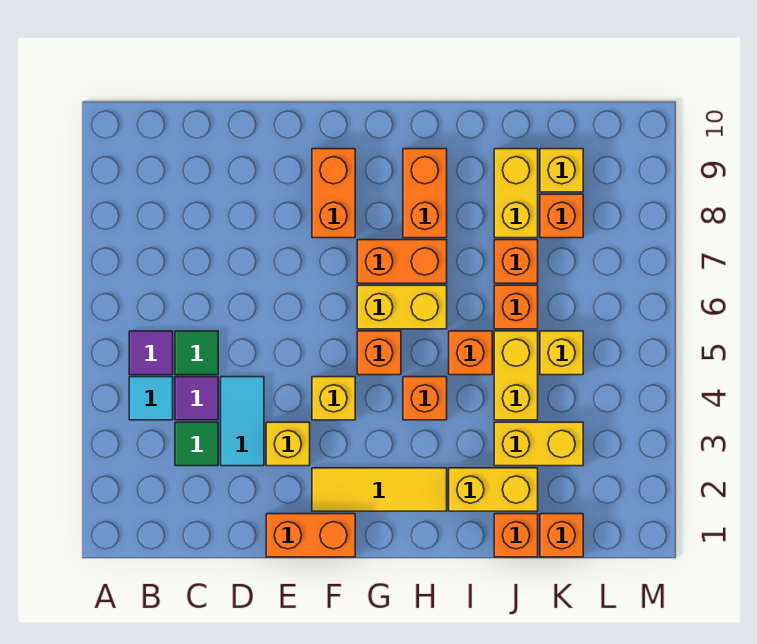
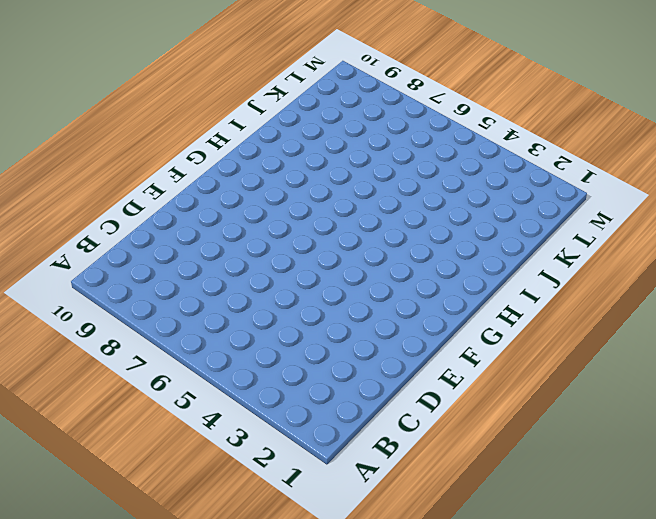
none -> cyan tile B4 level 1
none -> purple tile B5 level 1
none -> green tile C3 level 1

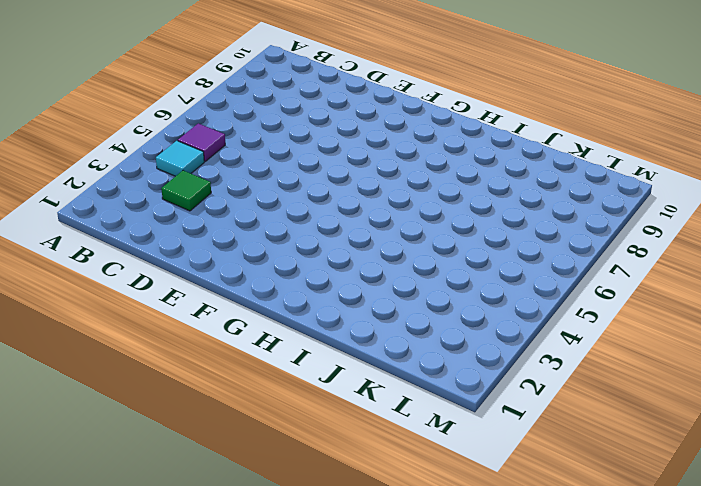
none -> purple tile C4 level 1
none -> green tile C5 level 1
none -> cyan tile D3:D4 level 1

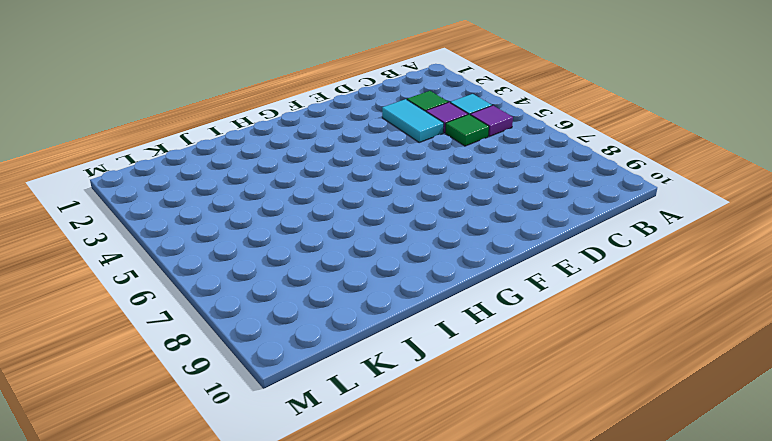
none -> orange brick E1:F1 level 1
none -> yellow brick E3 level 1
none -> yellow tile F2:H2 level 1

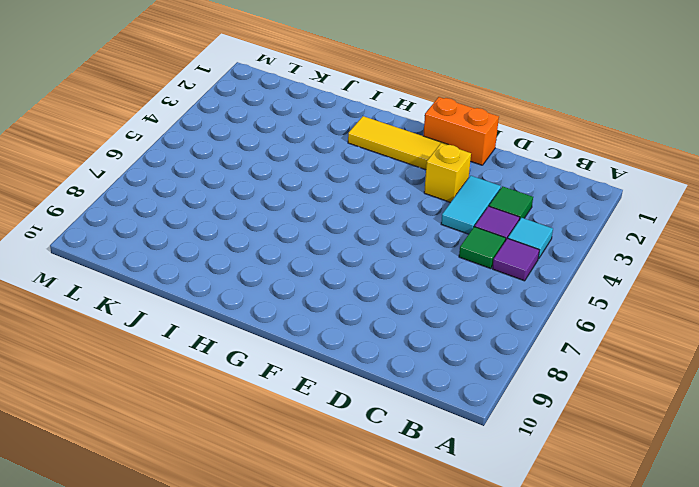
none -> yellow brick F4 level 1
none -> orange brick F8:F9 level 1
none -> orange brick G5 level 1

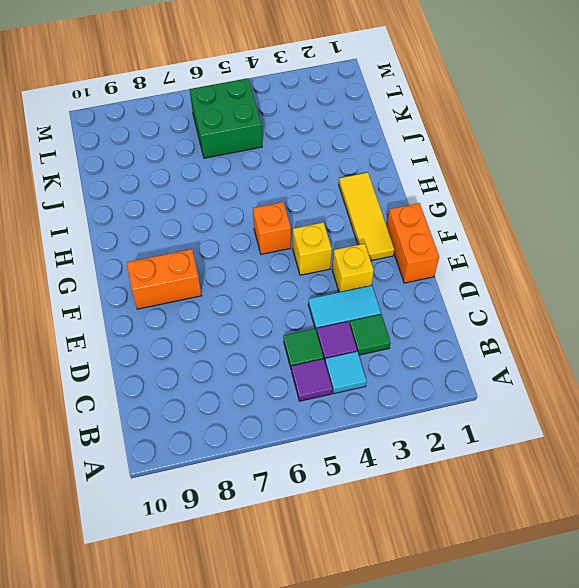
green brick K5:L6 level 1 -> yellow brick K5 level 1
none -> yellow brick G6:H6 level 1
none -> orange brick G7:H7 level 1
none -> orange brick H4 level 1

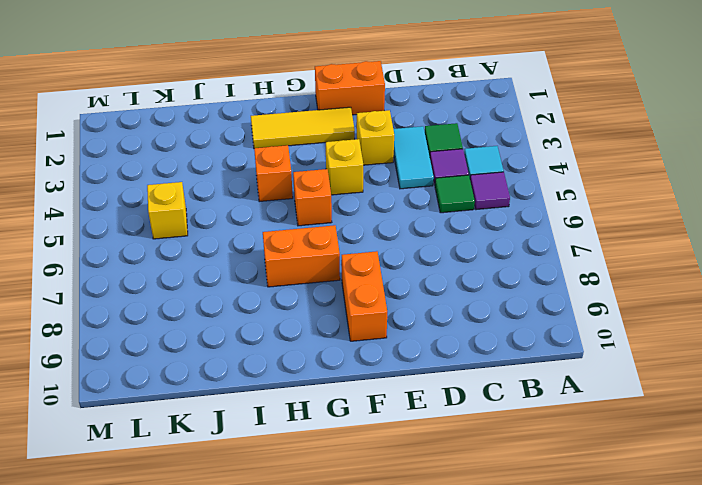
none -> yellow brick G6:H6 level 1
none -> orange brick H8:H9 level 1
none -> yellow brick I2:J2 level 1

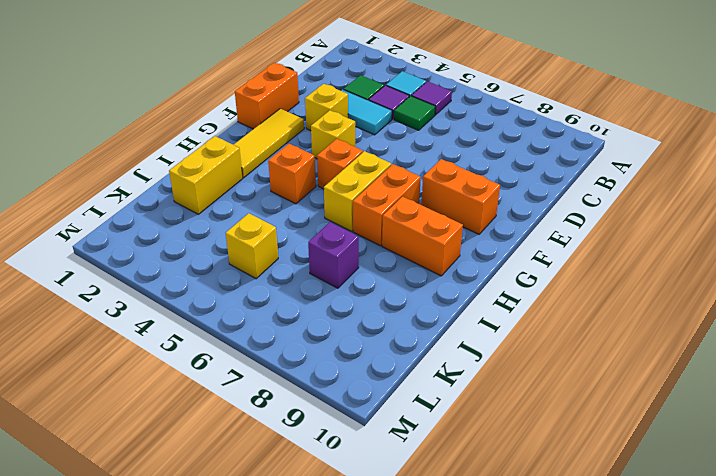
purple brick J7 level 1 -> orange brick J7 level 1
none -> orange brick I5 level 1
none -> orange brick J1 level 1
none -> yellow brick J3:K3 level 1

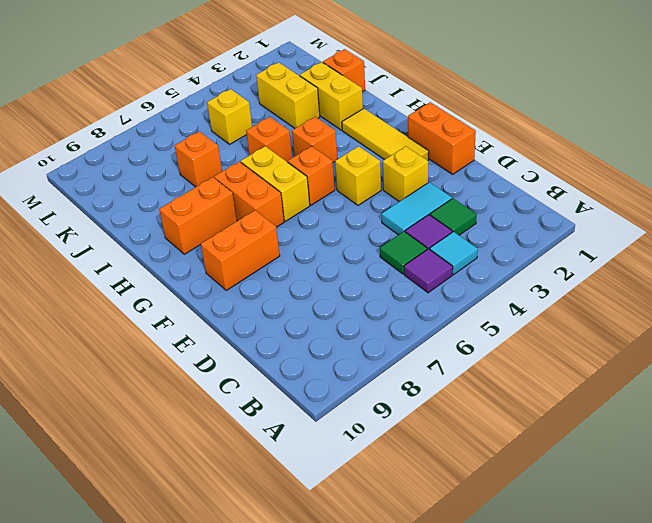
none -> yellow brick J4:J5 level 1
none -> orange brick J6 level 1
none -> yellow brick J8:J9 level 1

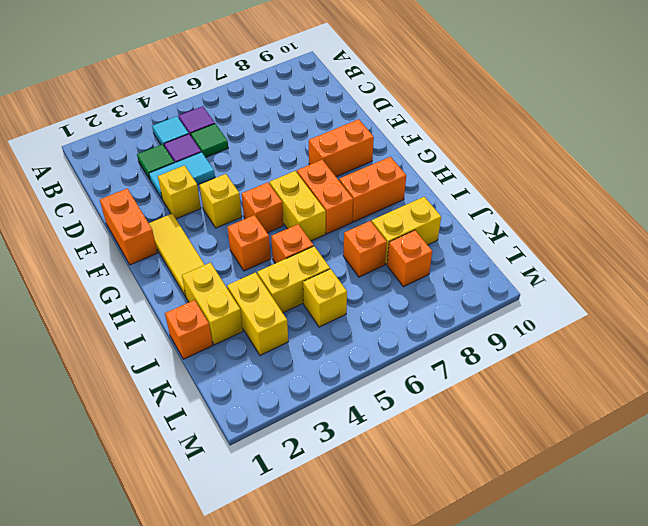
none -> orange brick J6 level 1
none -> orange brick K1 level 1
none -> yellow brick K9 level 1

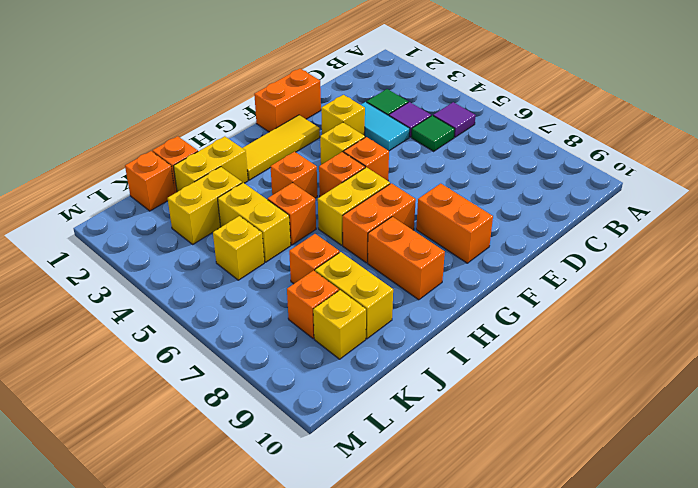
orange brick F5 level 1 -> orange brick J6 level 1
none -> cyan tile B4 level 1

